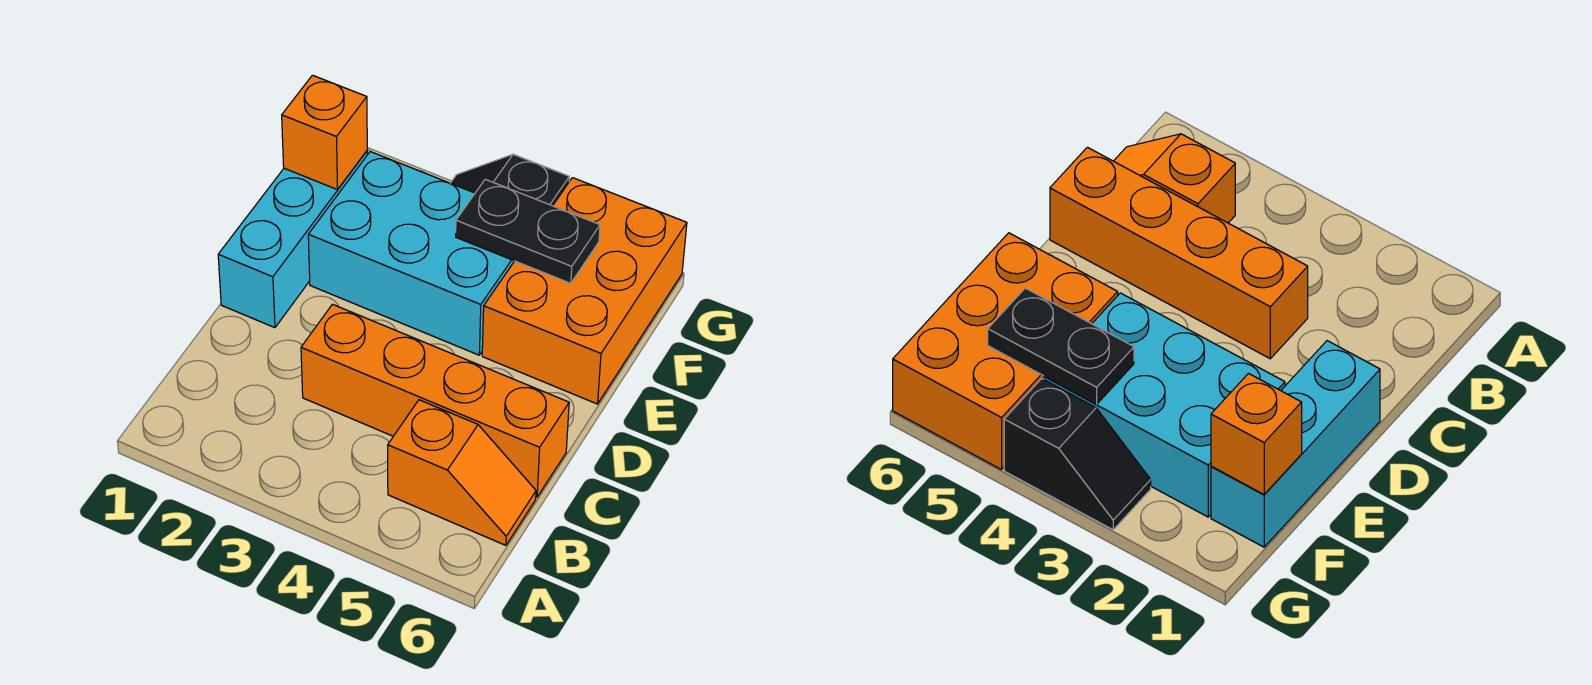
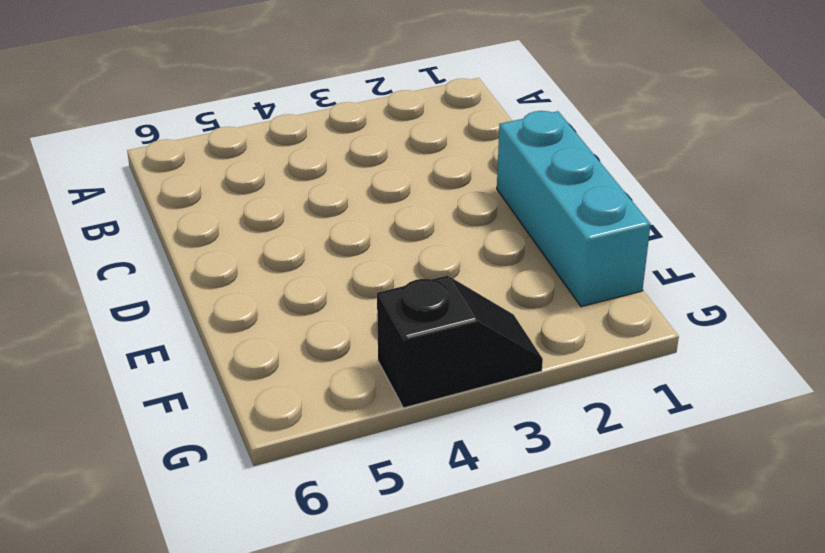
none -> orange slope B5:B6 level 1 top 5
none -> orange brick C3:C6 level 1

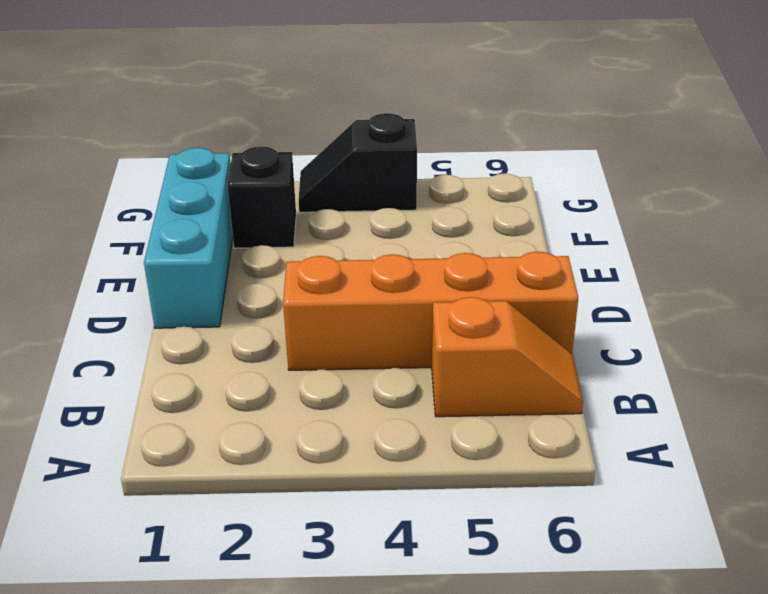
black brick F2 level 1 -> cyan brick E2:F4 level 1
none -> orange brick E5:G6 level 1
none -> orange brick F1 level 2

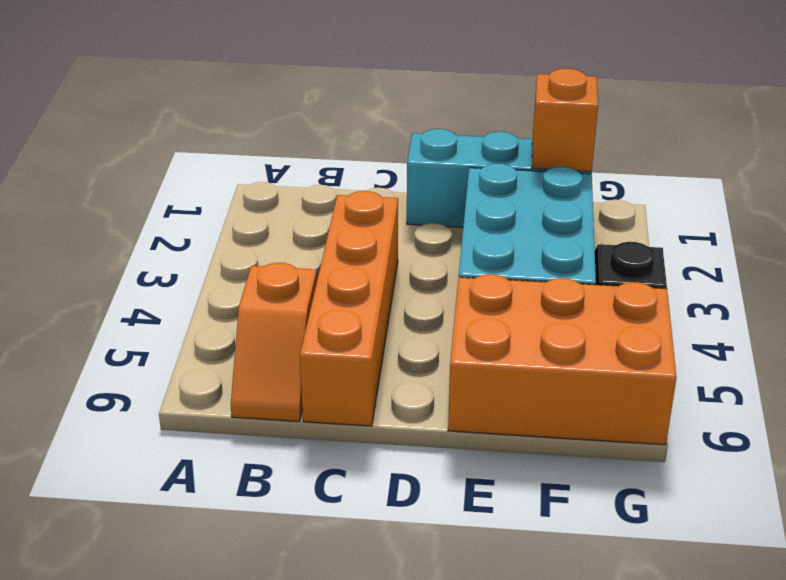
none -> black plate F4:F5 level 2

